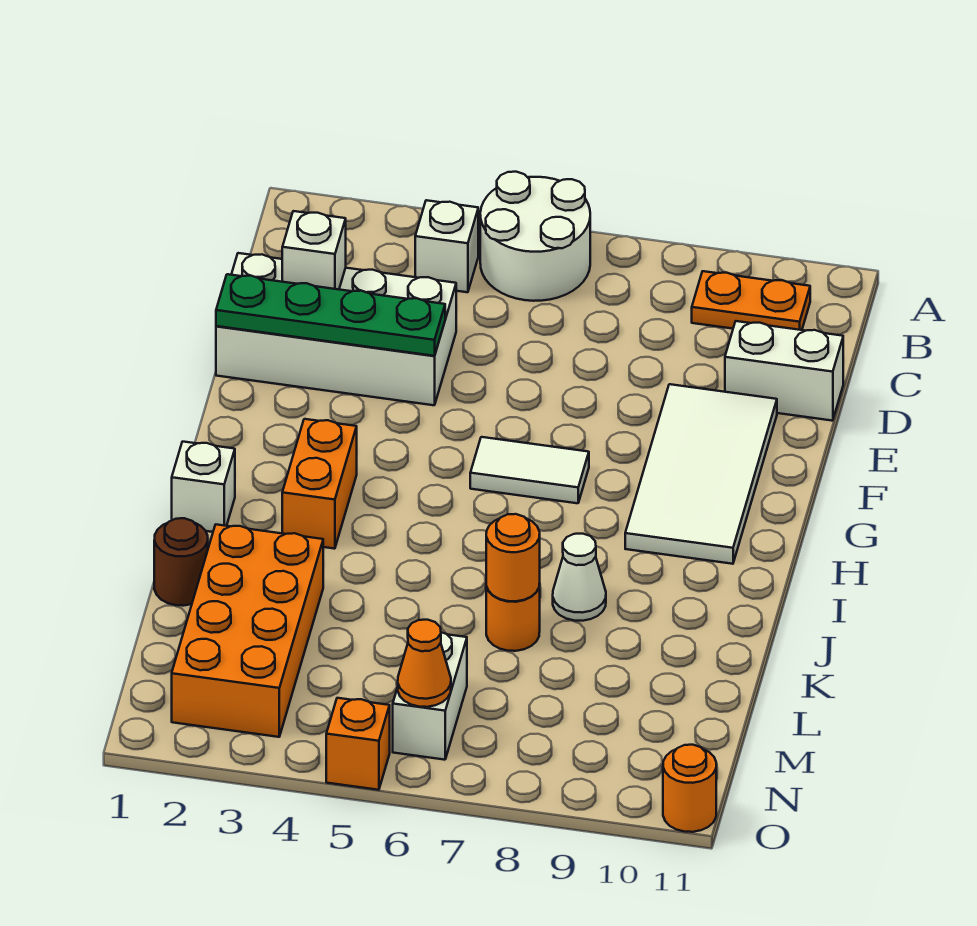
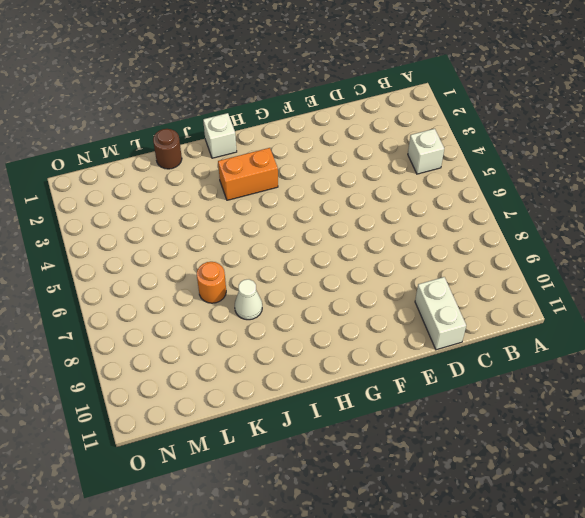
none -> white round brick A5:B6 level 1
none -> orange plate B9:B10 level 1
none -> white brick D1:E4 level 1

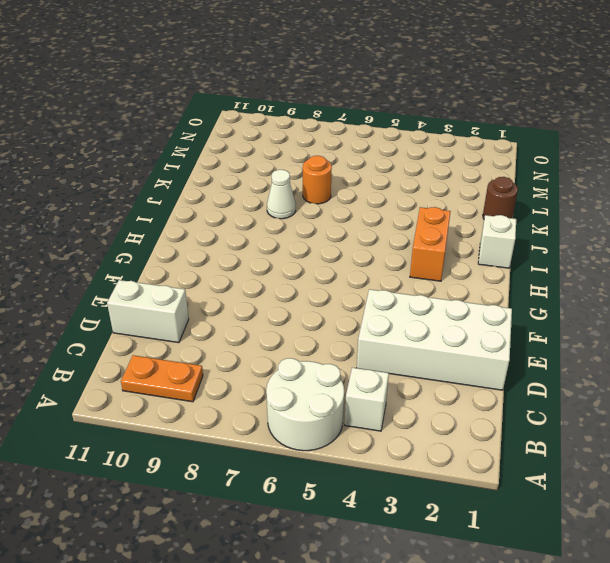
none -> white tile E9:H10 level 1
none -> white tile G6:G7 level 1
none -> orange brick K2:N3 level 1

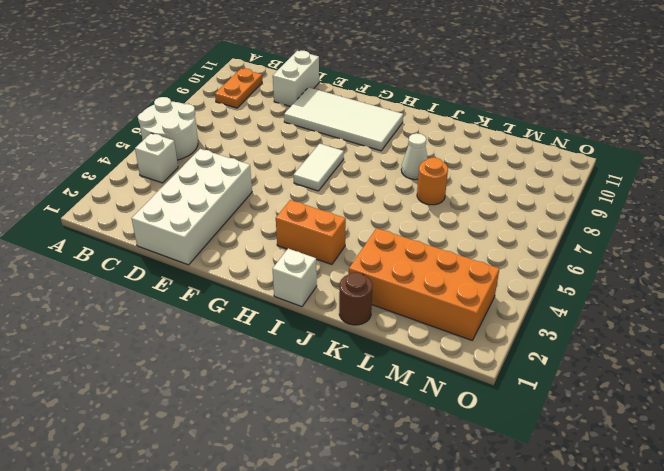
none -> white brick M6:N6 level 1
none -> orange brick O5 level 1
none -> orange round brick O11 level 1

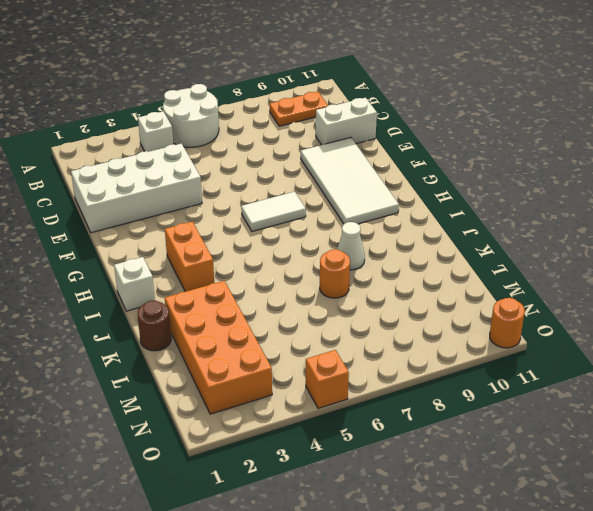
none -> white brick M6:N6 level 1
none -> white brick D2 level 2
none -> green plate E1:E4 level 2

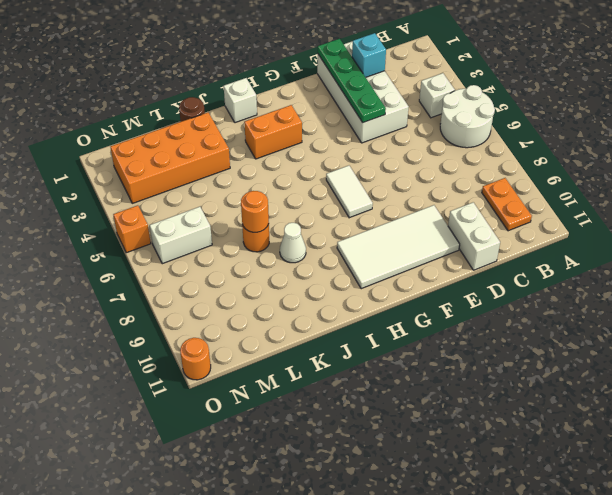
cyan brick D2 level 2 -> white brick D2 level 2
none -> orange cone N6 level 2

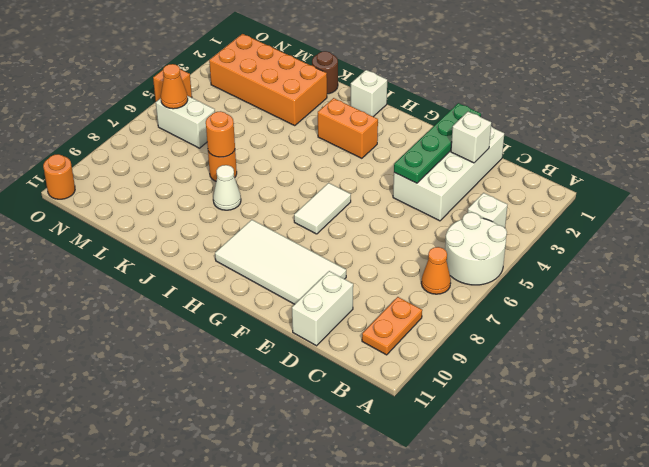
orange cone B7 level 1 -> none

